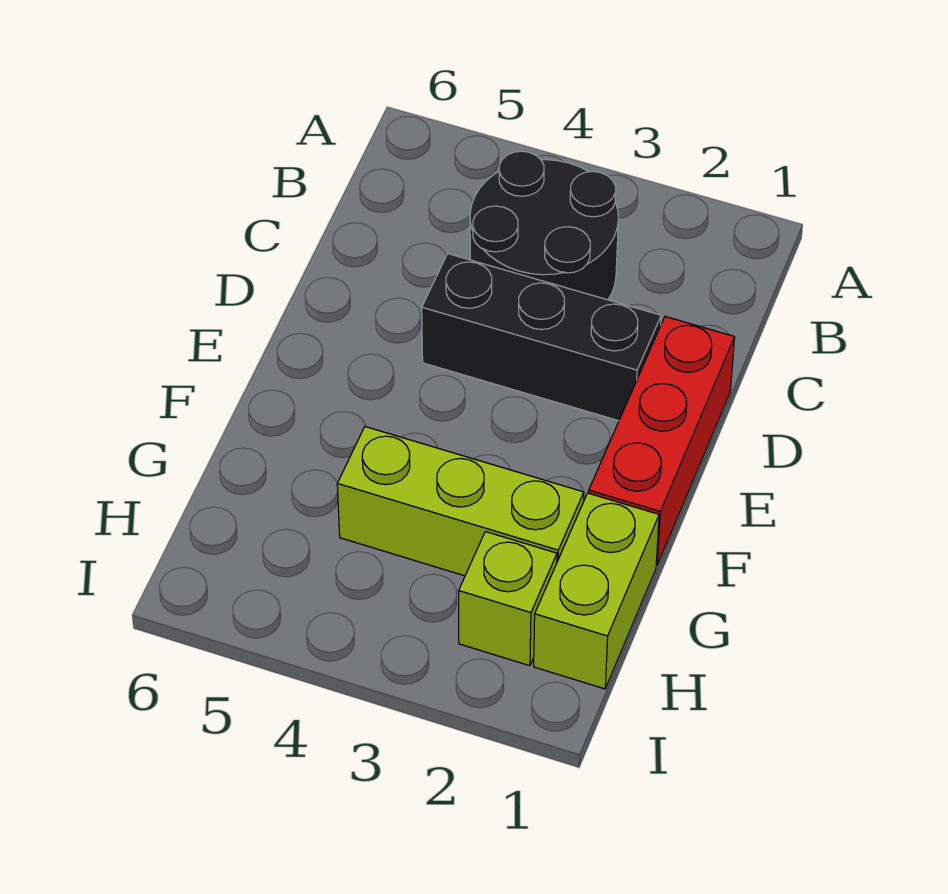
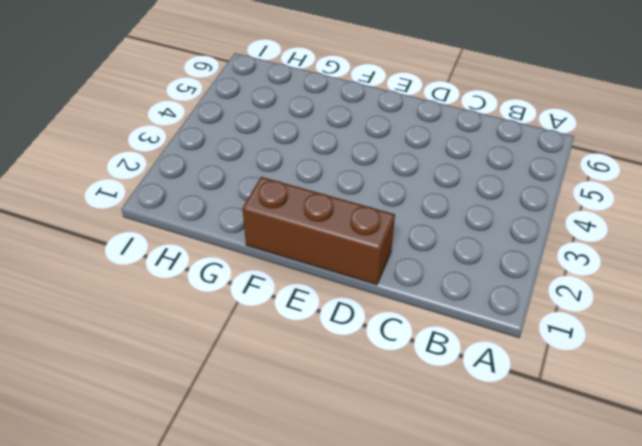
brown brick D1:F1 level 1 -> red brick D1:F1 level 1
none -> black round brick B3:C4 level 1
none -> black brick D2:D4 level 1

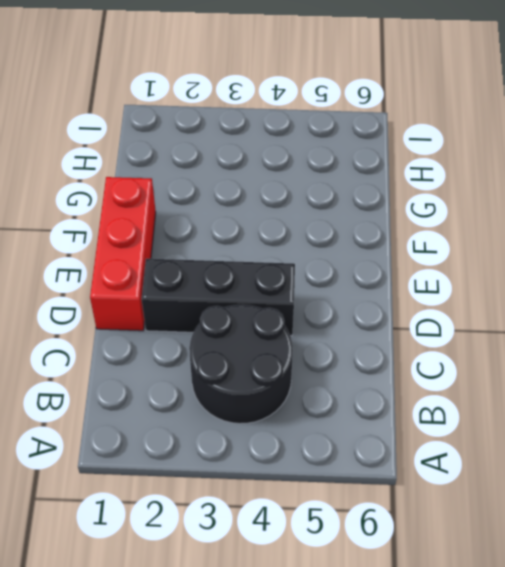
none -> lime brick G1:H1 level 1
none -> lime brick G2:G4 level 1

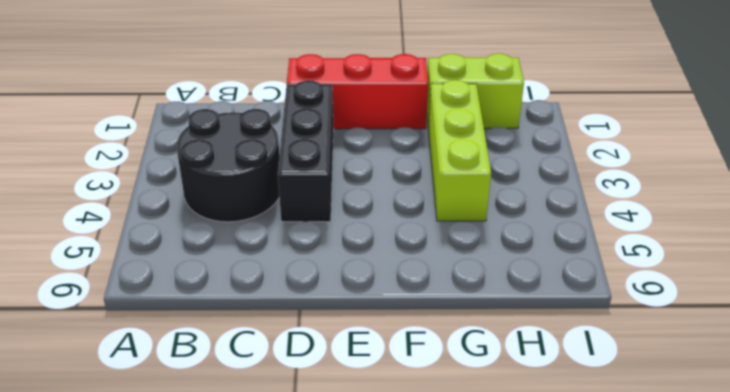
none -> lime brick H2 level 1

